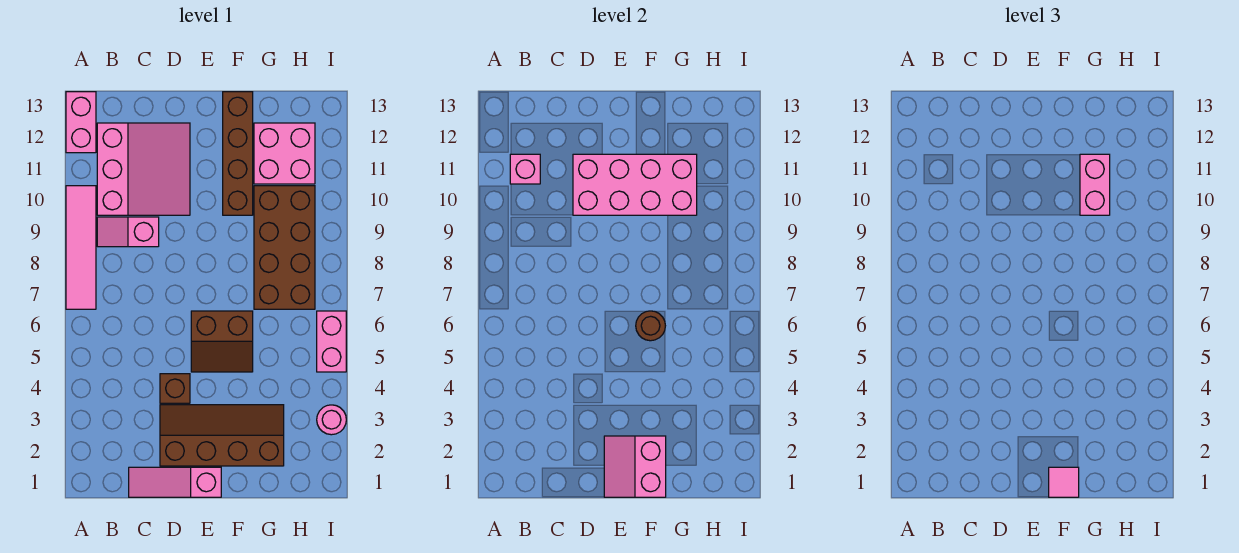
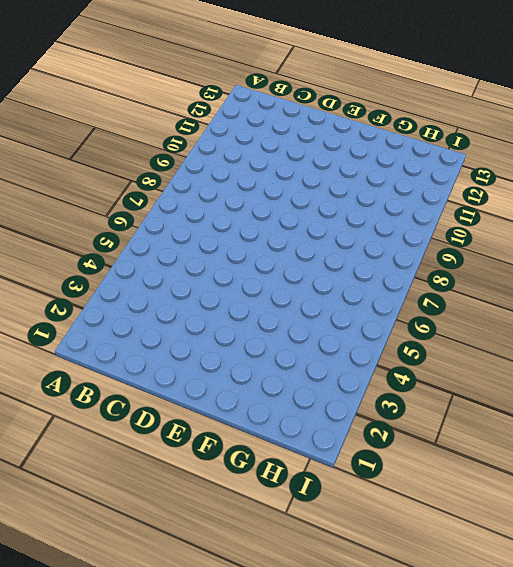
none -> pink tile A7:A10 level 1
none -> pink brick A12:A13 level 1
none -> pink slope B9:C9 level 1 top C

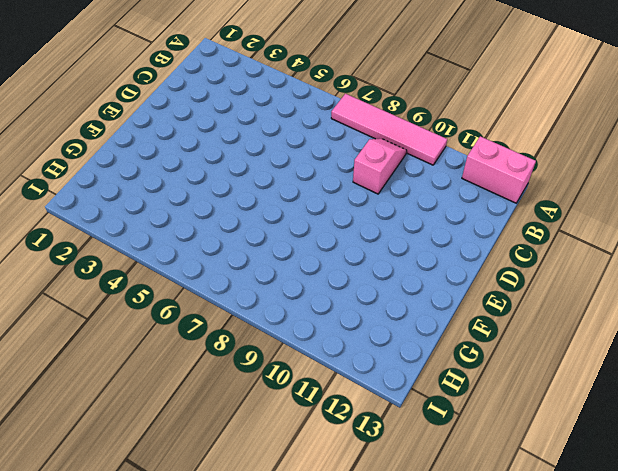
none -> pink slope B10:D12 level 1 top B
none -> pink slope C1:E1 level 1 top E
none -> brown slope D2:G3 level 1 top 2

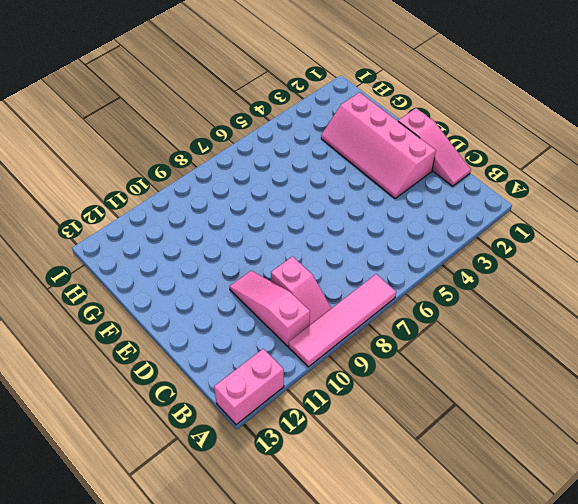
pink slope B10:D10 level 1 top B -> pink slope B10:D12 level 1 top B
pink slope D2:G3 level 1 top 2 -> brown slope D2:G3 level 1 top 2
none -> brown brick D4 level 1
none -> brown slope E5:F6 level 1 top 6
none -> brown brick F10:F13 level 1

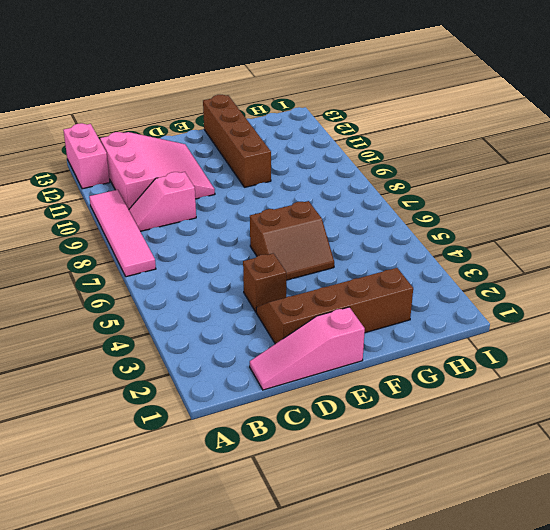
none -> brown brick G7:H10 level 1
none -> pink brick G11:H12 level 1
none -> pink round brick I3 level 1

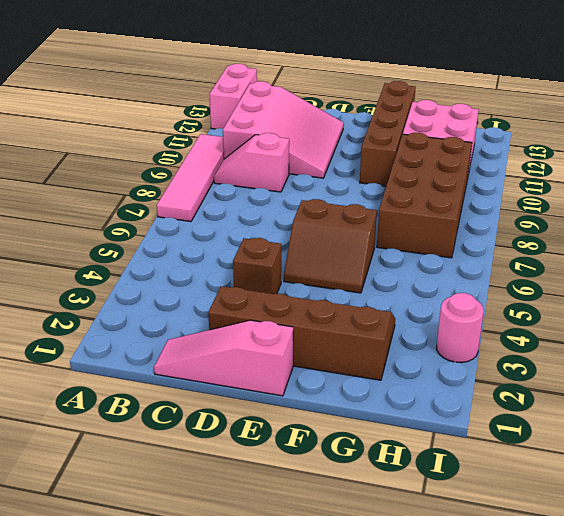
none -> pink brick I5:I6 level 1
none -> pink brick B11 level 2
none -> pink brick D10:G11 level 2

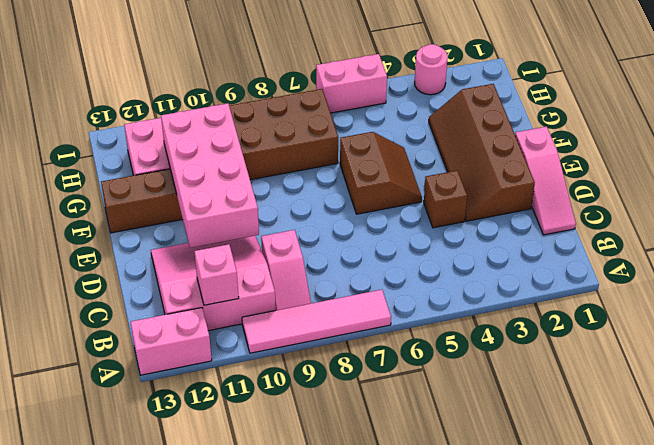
none -> pink slope E1:F2 level 2 top F
none -> brown round brick F6 level 2
none -> pink tile F1 level 3

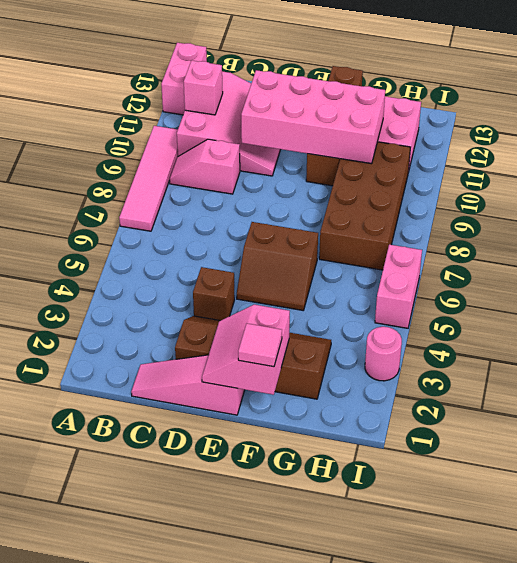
none -> brown round brick F6 level 2
none -> pink brick G10:G11 level 3

